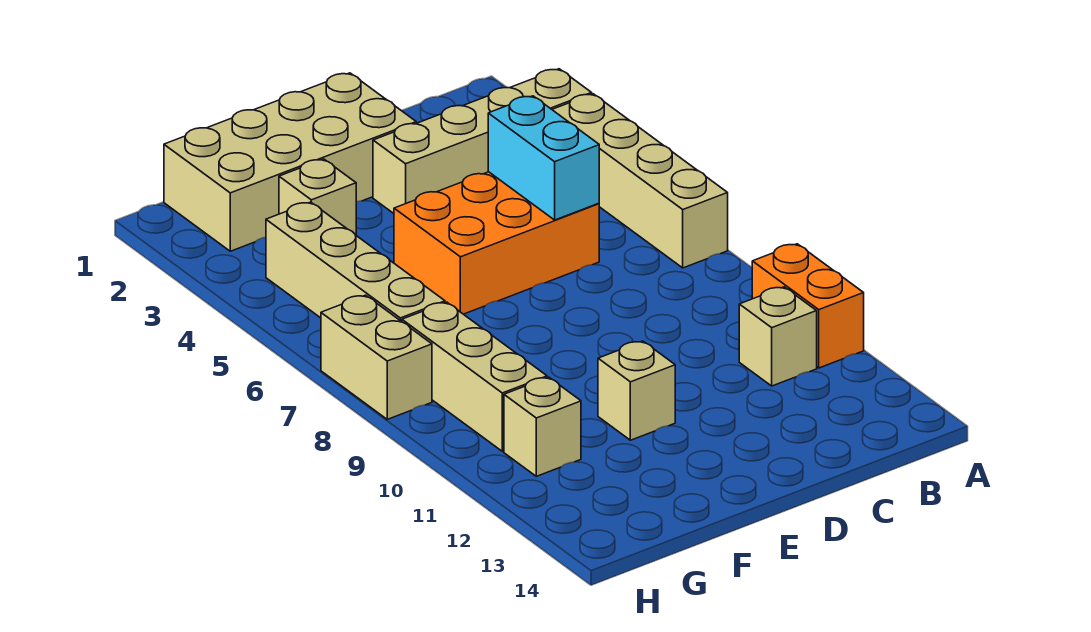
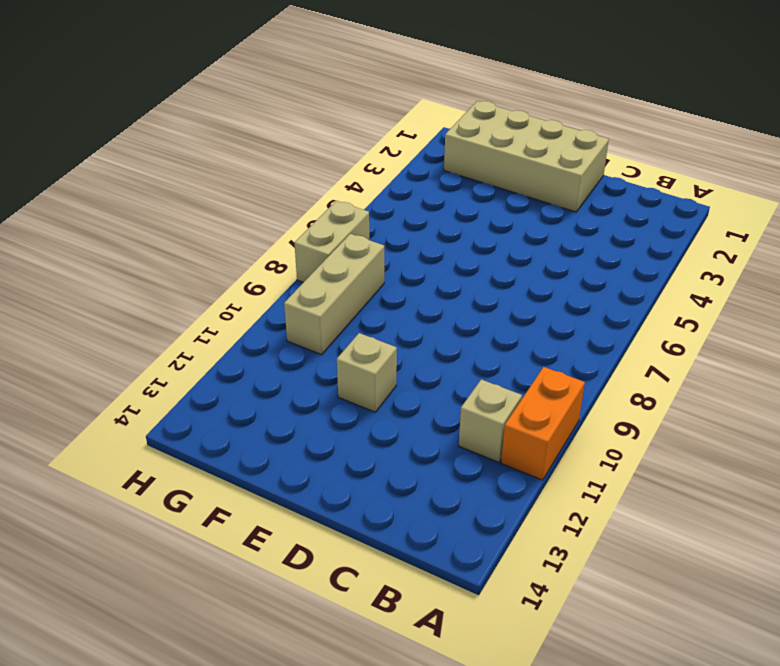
none -> tan brick A3:D3 level 1
none -> tan brick A4:A7 level 1
none -> orange brick C5:E6 level 1

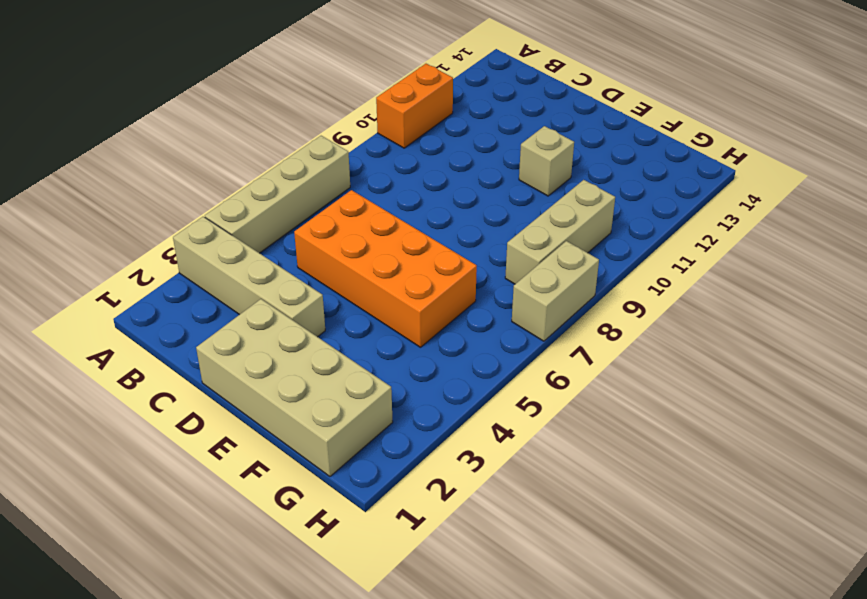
orange brick C5:F6 level 1 -> orange brick C5:E6 level 1
none -> tan brick B11 level 1
none -> tan brick F3 level 1
none -> tan brick G4:G7 level 1

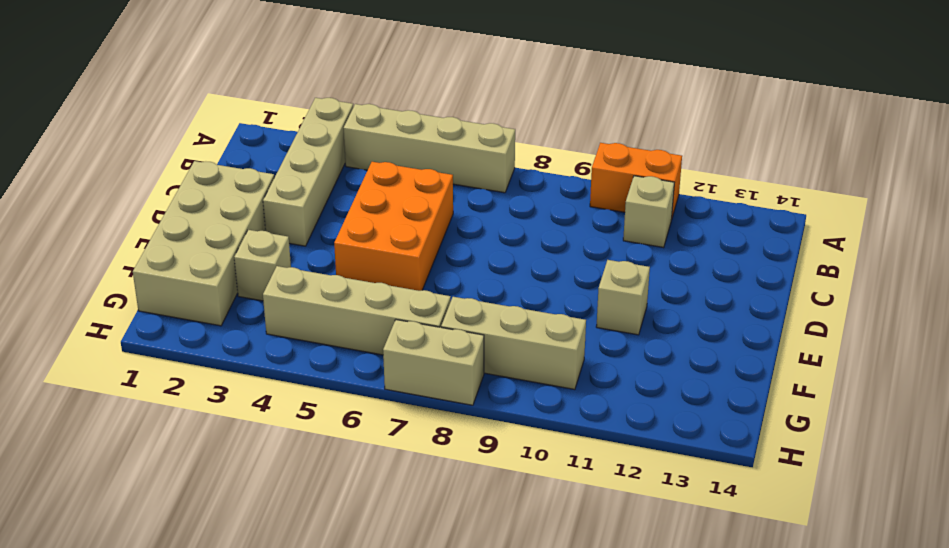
none -> tan brick G11 level 1
none -> cyan brick C5:C6 level 2

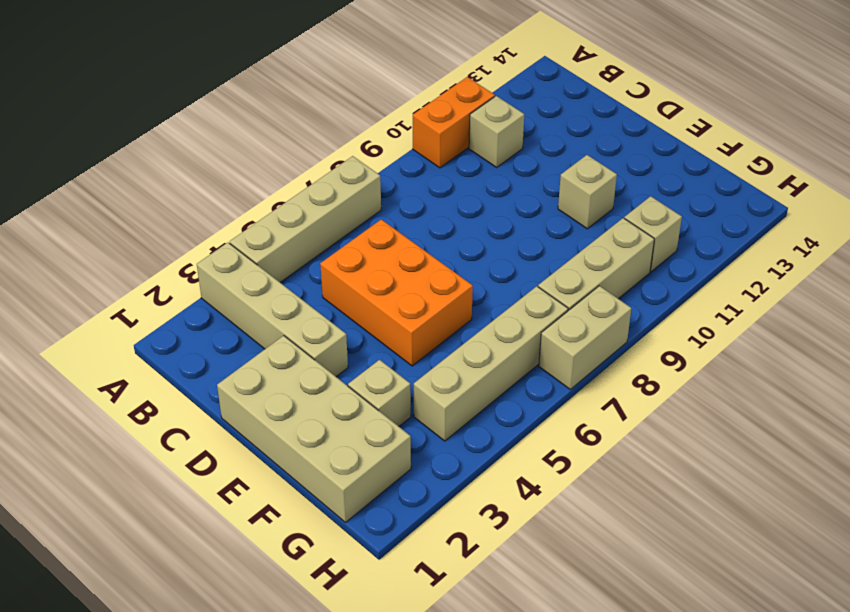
none -> cyan brick C5:C6 level 2

